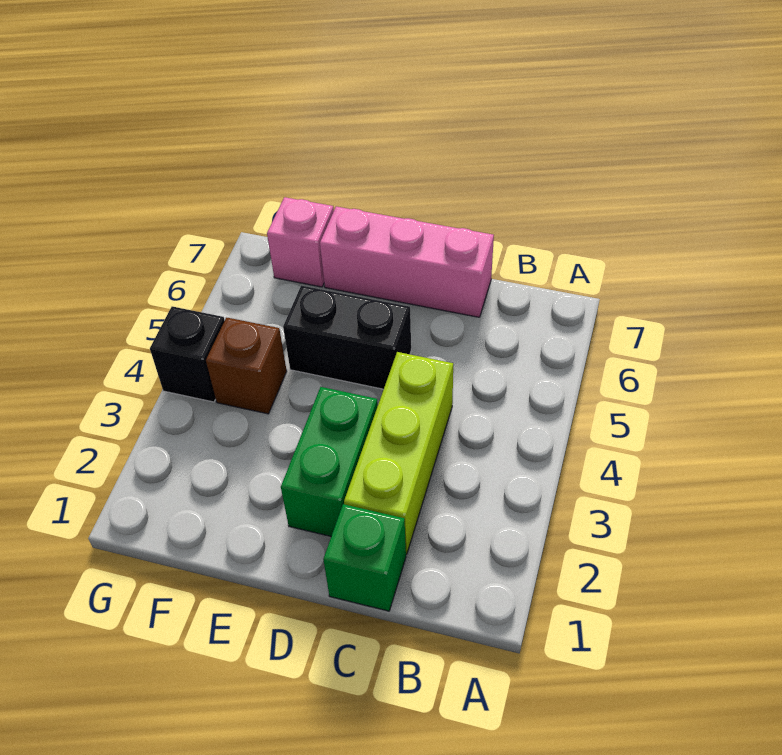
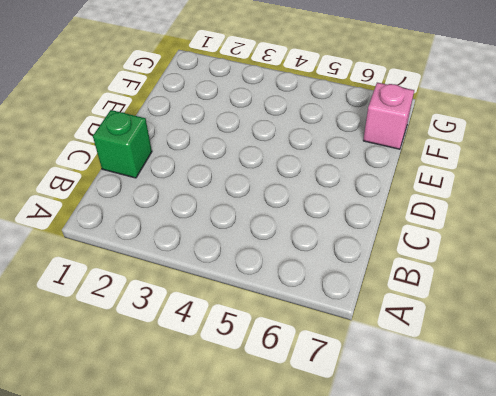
none -> lime brick C2:C4 level 1
none -> pink brick C7:E7 level 1

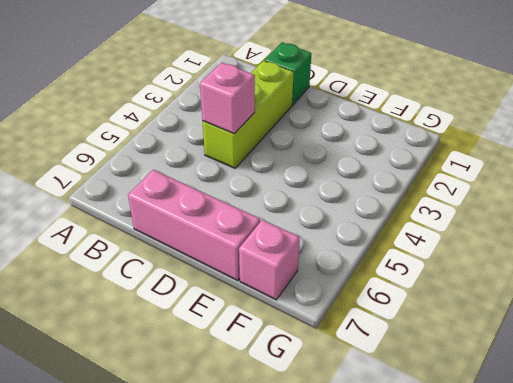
pink brick C4 level 2 -> none
none -> green brick D2:D3 level 1
none -> black brick D5:E5 level 1

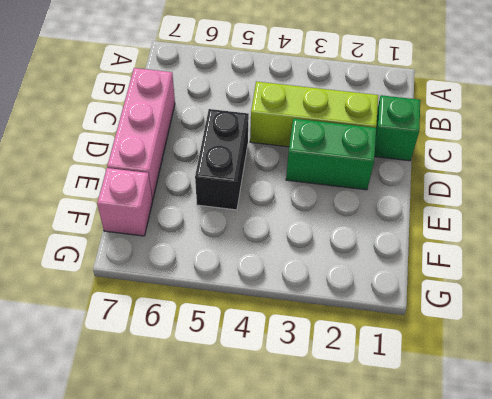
none -> brown brick F4 level 1
none -> black brick G4 level 1

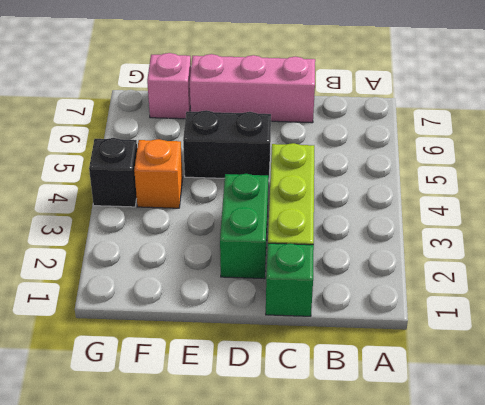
orange brick F4 level 1 -> brown brick F4 level 1

